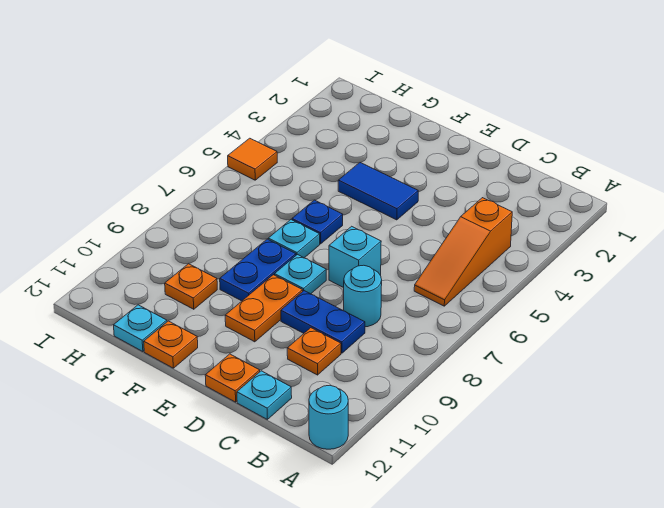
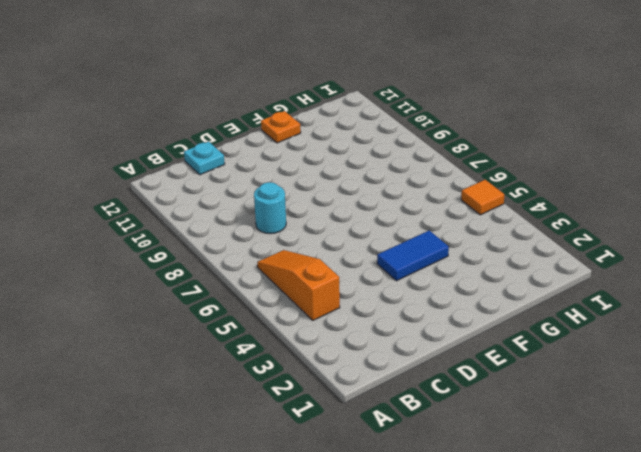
none -> cyan round brick A12 level 1
none -> blue plate C9:D9 level 1
none -> orange plate C10 level 1

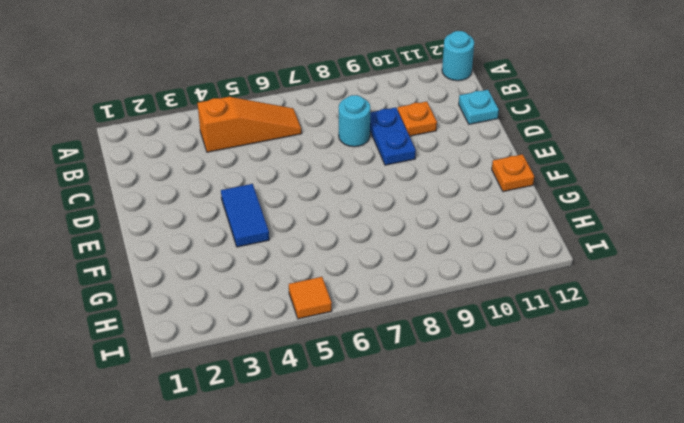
none -> cyan brick D7 level 1
none -> orange plate D12 level 1
none -> cyan plate E8 level 1

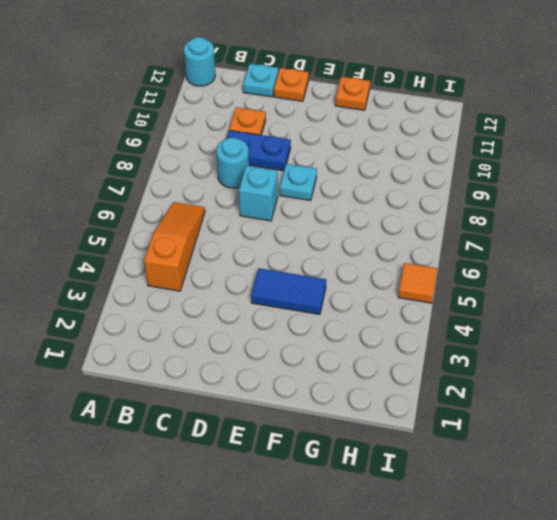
none -> orange plate E9:E10 level 1
none -> blue plate F6 level 1
none -> cyan plate F7 level 1

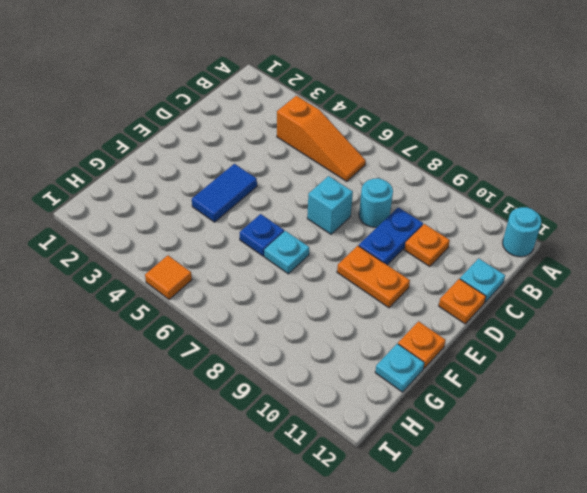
none -> cyan plate E8 level 1
none -> blue plate F8:F9 level 1
none -> orange plate G10 level 1

